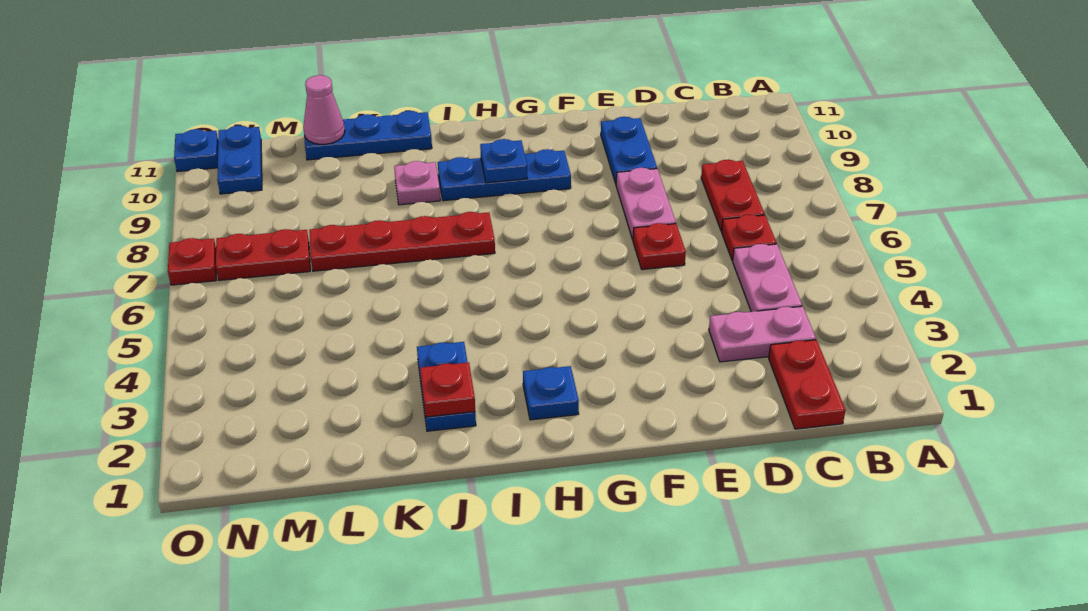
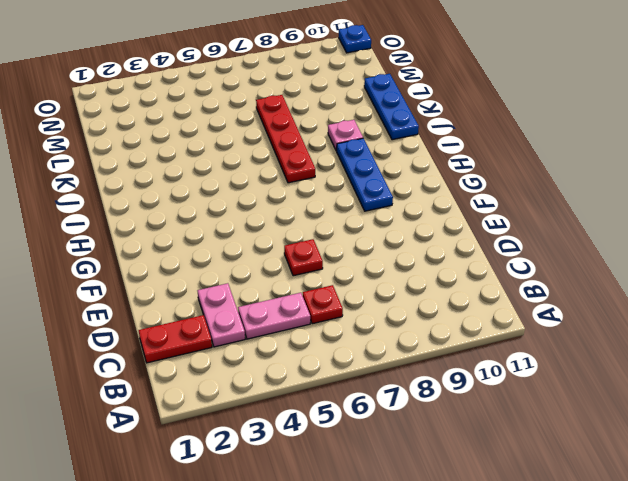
none -> red plate C7:C8 level 1
none -> pink plate E7:E8 level 1
none -> blue plate E9:E10 level 1

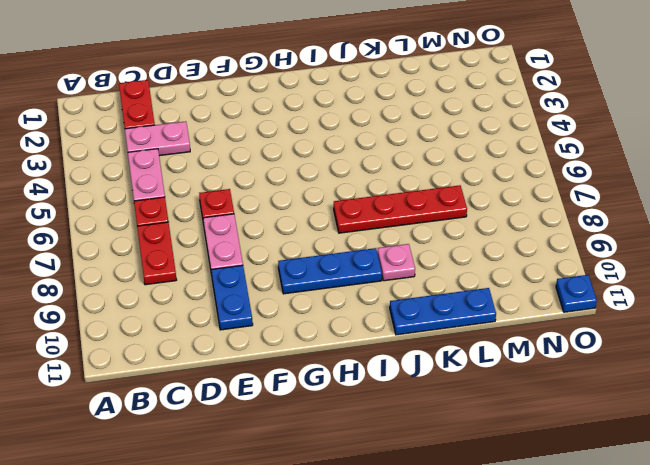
none -> blue plate H2 level 1
none -> blue plate J2:J3 level 1
none -> red plate M7:N7 level 1

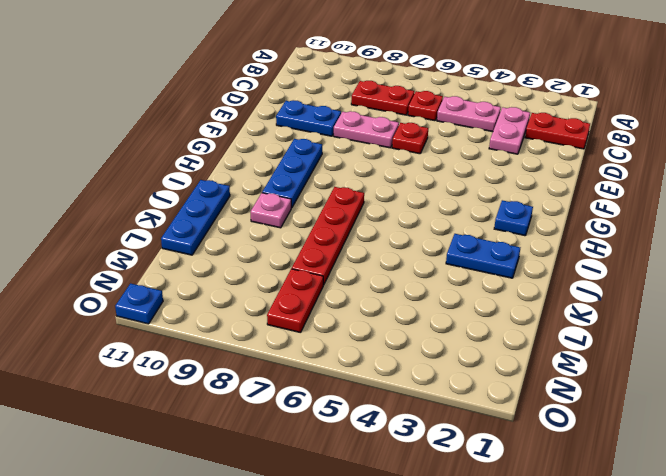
none -> blue plate N10:N11 level 1
none -> red plate O7 level 1
none -> blue plate H9 level 2

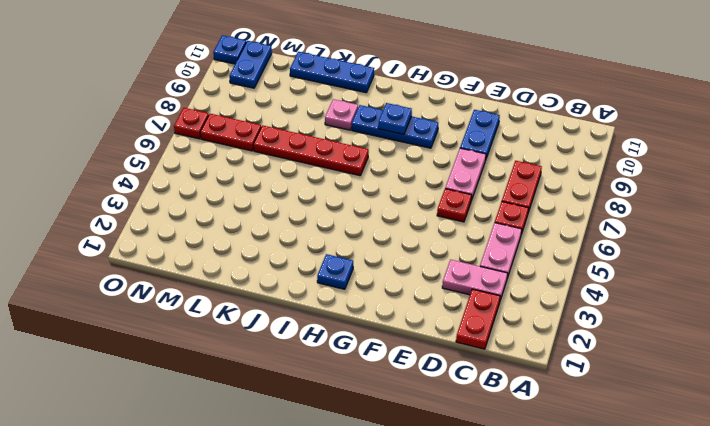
none -> blue plate J2:J3 level 1
none -> red plate J2 level 2
none -> pink cone L11 level 2

